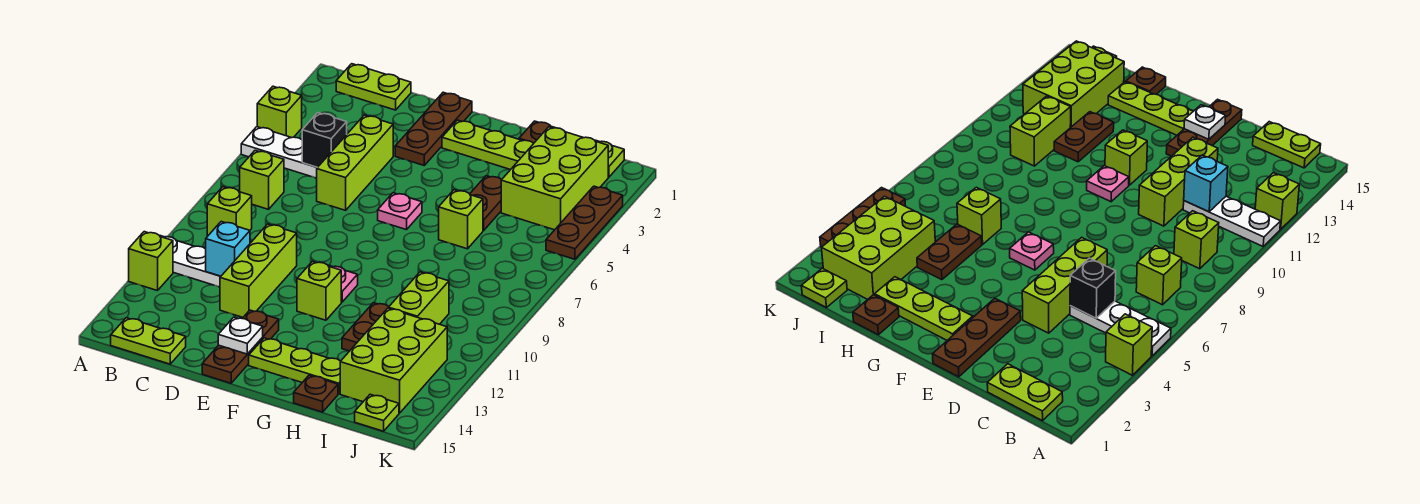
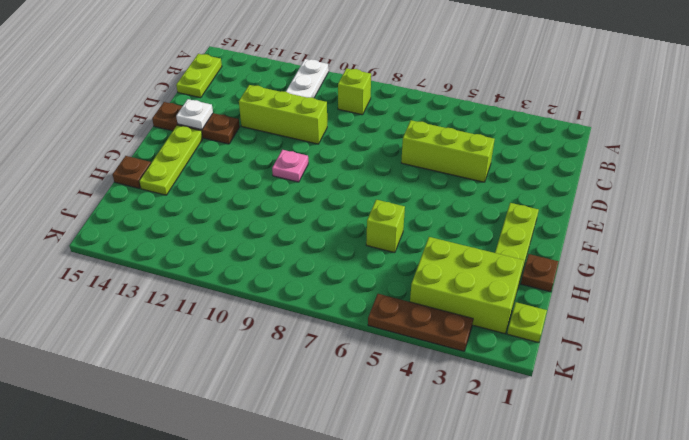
none -> lime brick A4 level 1
none -> white plate A5:C5 level 1
none -> lime brick A12 level 1
none -> lime plate B1:C1 level 1

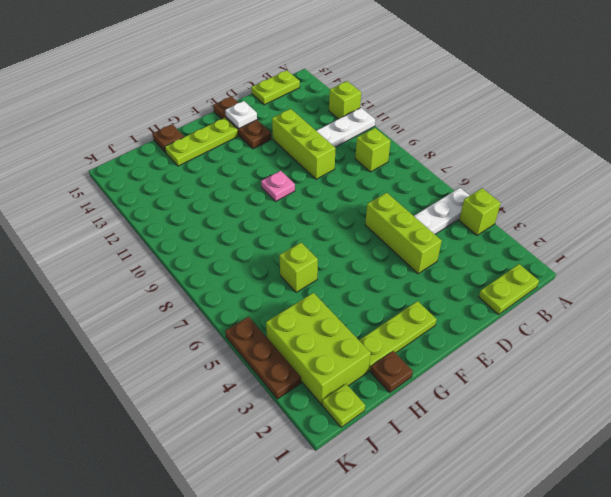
none -> lime brick B7 level 1
none -> brown plate E1:E3 level 1
none -> pink plate F6 level 1
none -> lime brick F11 level 1

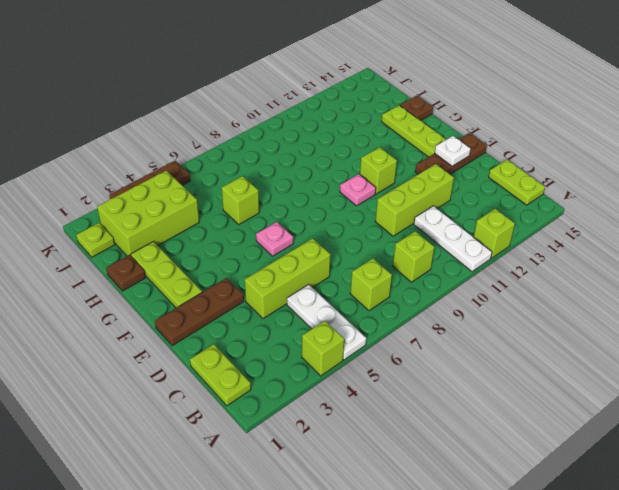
none -> brown plate H4:H5 level 1
none -> brown plate H11:H12 level 1
none -> lime brick I10:I11 level 1
none -> lime brick I12:J14 level 1

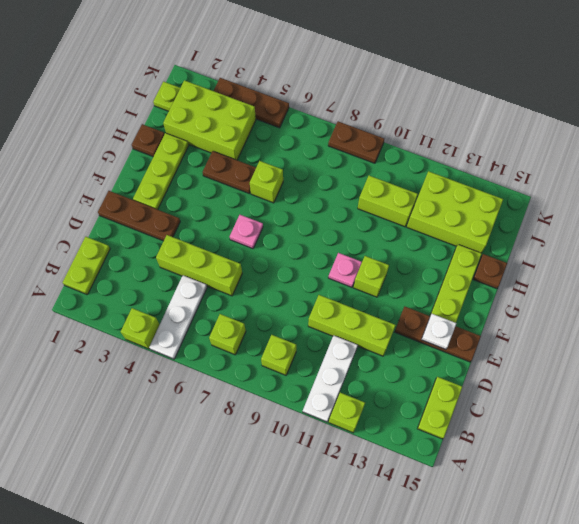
brown plate K8:K9 level 1 -> brown plate H11:H12 level 1
none -> lime plate J15 level 1
none -> black brick C5 level 2
none -> cyan brick C11 level 2

